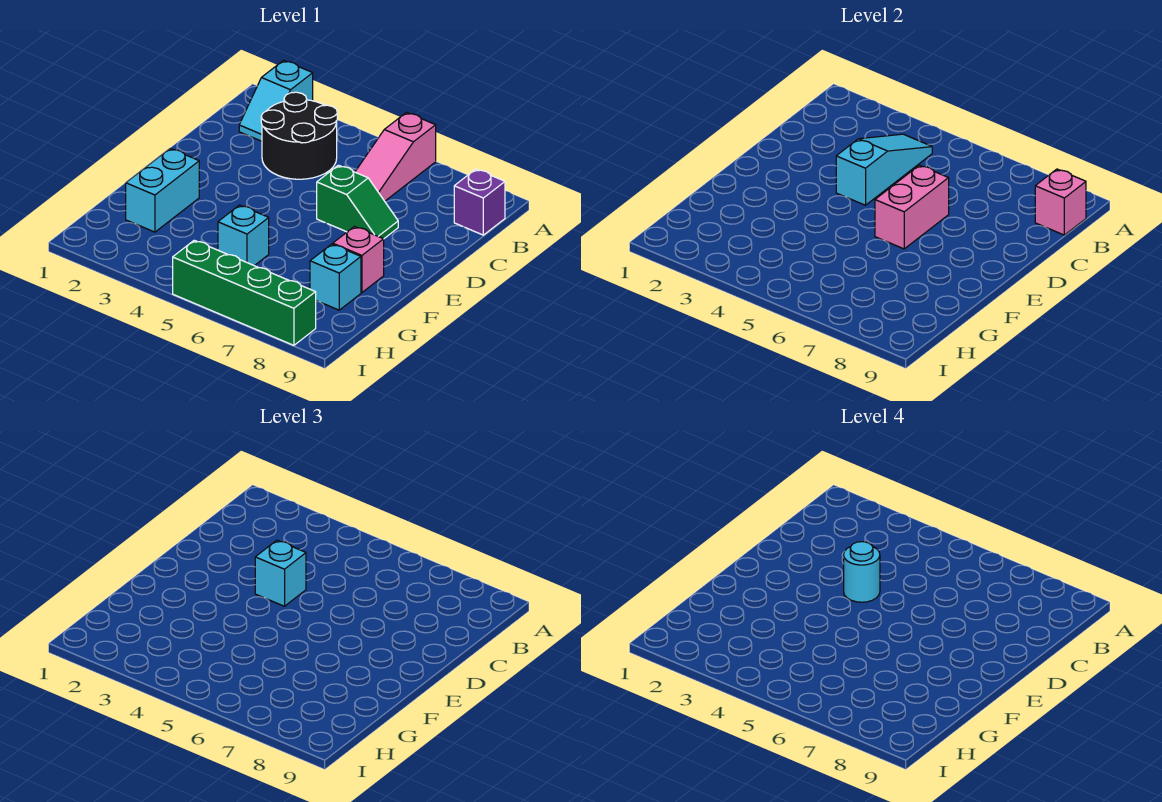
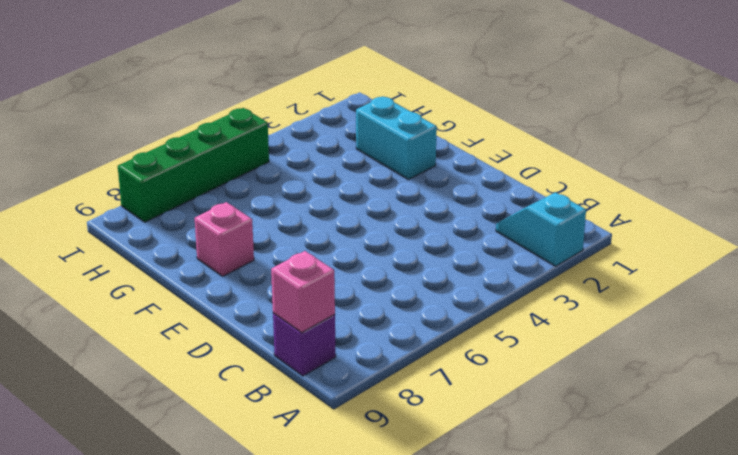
none -> pink slope A6:C6 level 1 top A
none -> black round brick B3:C4 level 1
none -> green slope D6:D7 level 1 top 6

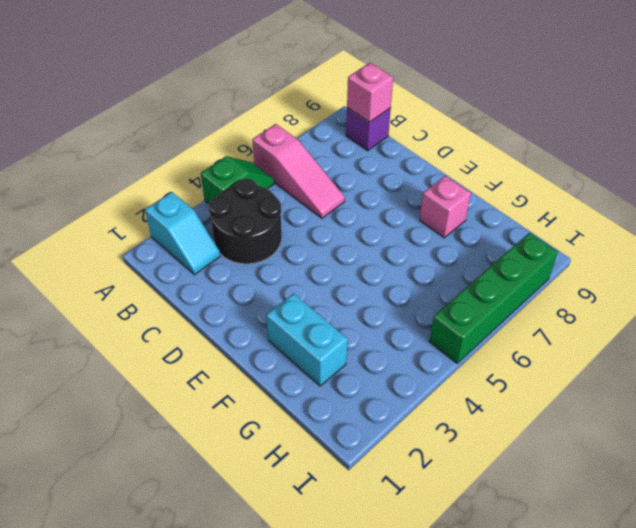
green slope A4:A5 level 1 top 4 -> green slope D6:D7 level 1 top 6
none -> cyan brick G5 level 1
none -> cyan brick G8 level 1
none -> cyan slope B4:D4 level 2 top D

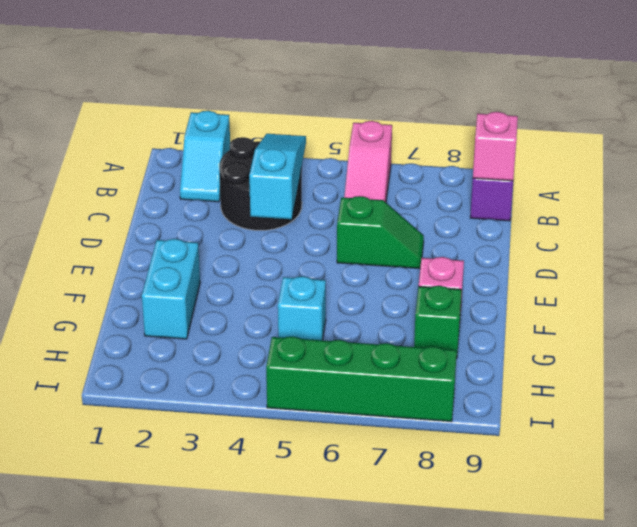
green brick G8 level 1 -> cyan brick G8 level 1
none -> pink brick D6:E6 level 2
none -> cyan brick D4 level 3
none -> cyan round brick D4 level 4

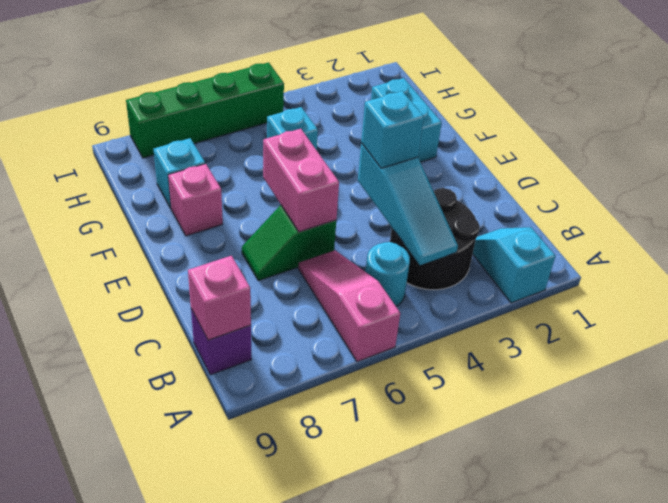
cyan round brick B5 level 1 -> cyan round brick D4 level 4

